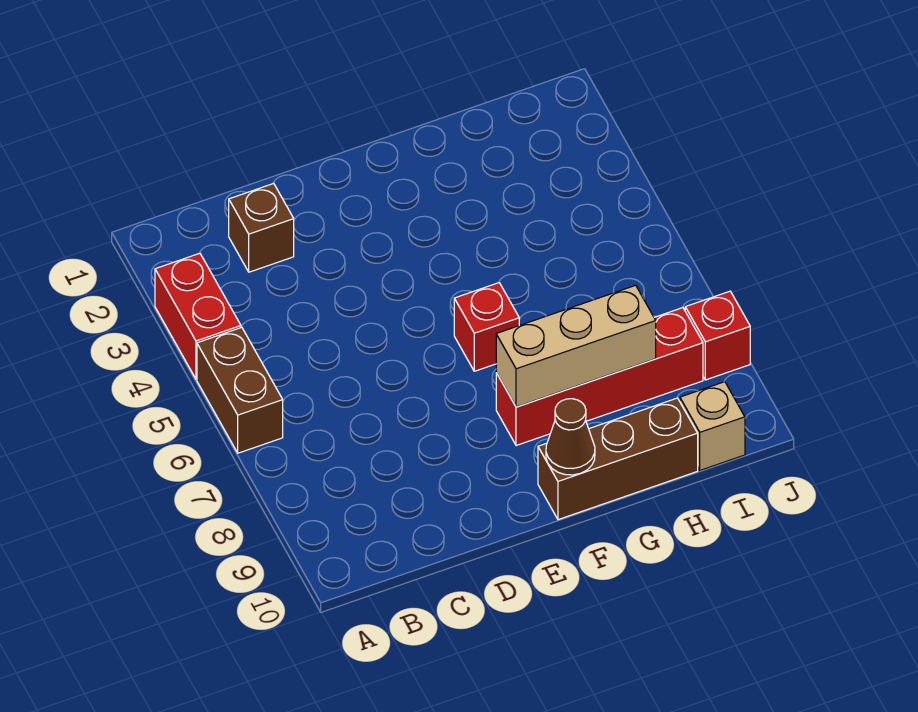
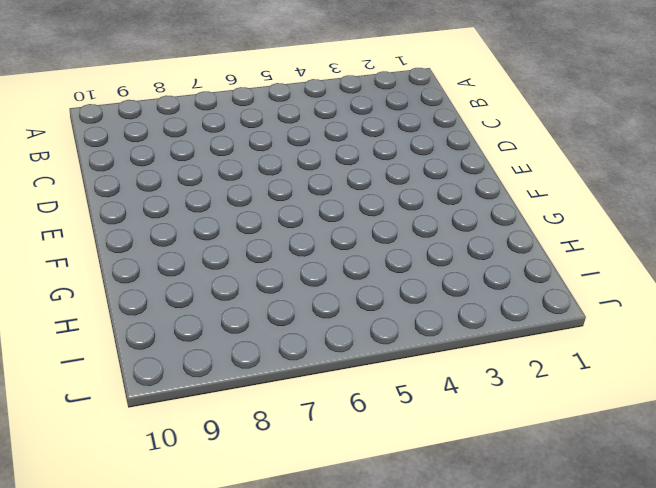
none -> red brick A3:A4 level 1
none -> brown brick A5:A6 level 1

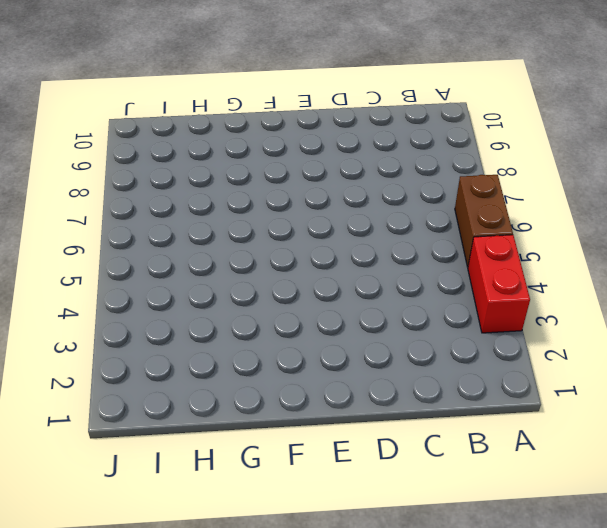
none -> brown brick C2 level 1
none -> red brick F6 level 1

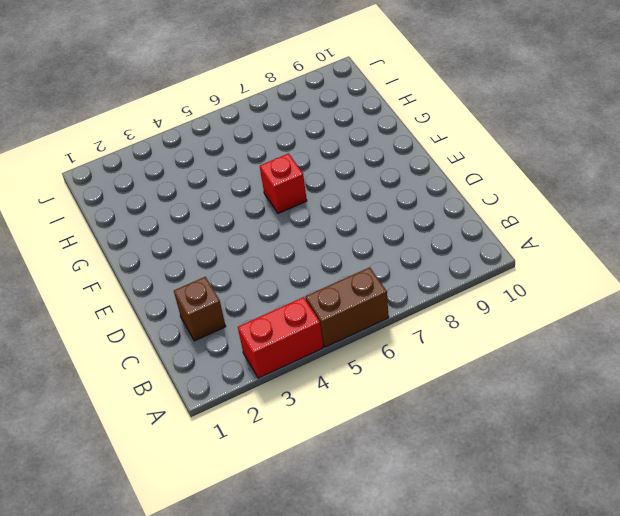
none -> red brick F8:I8 level 1
none -> brown brick F10:H10 level 1

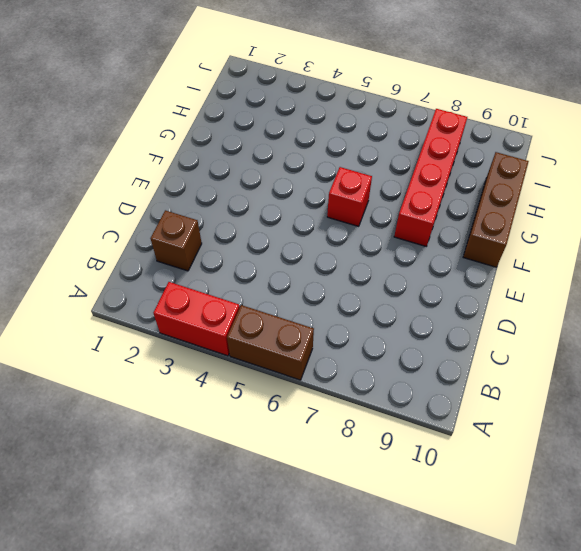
none -> tan brick I10 level 1
none -> red brick J8 level 1

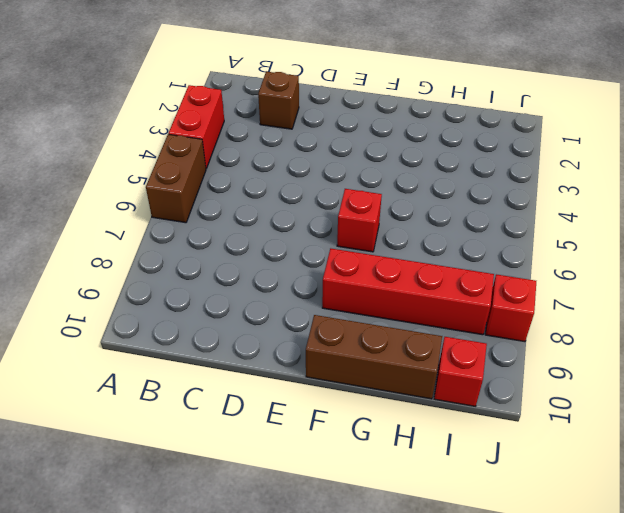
red brick I10 level 1 -> tan brick I10 level 1
none -> tan brick F8:H8 level 2
none -> brown cone F10 level 2

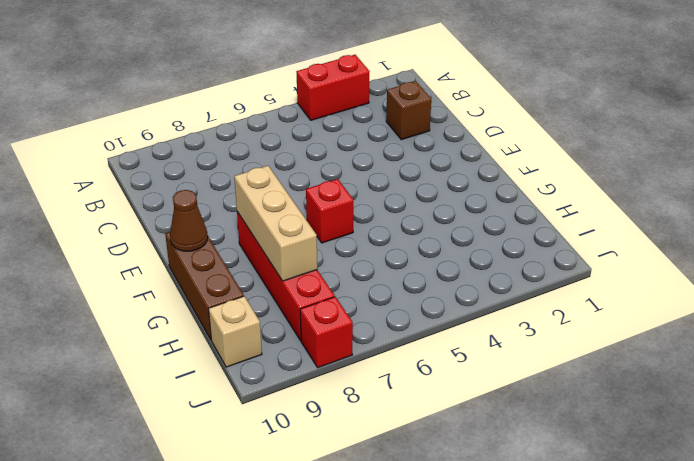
none -> brown brick A5:A6 level 1

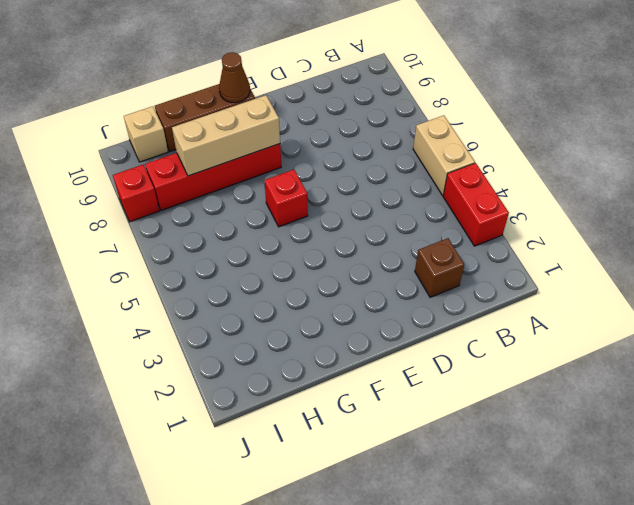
tan brick A5:A6 level 1 -> brown brick A5:A6 level 1

